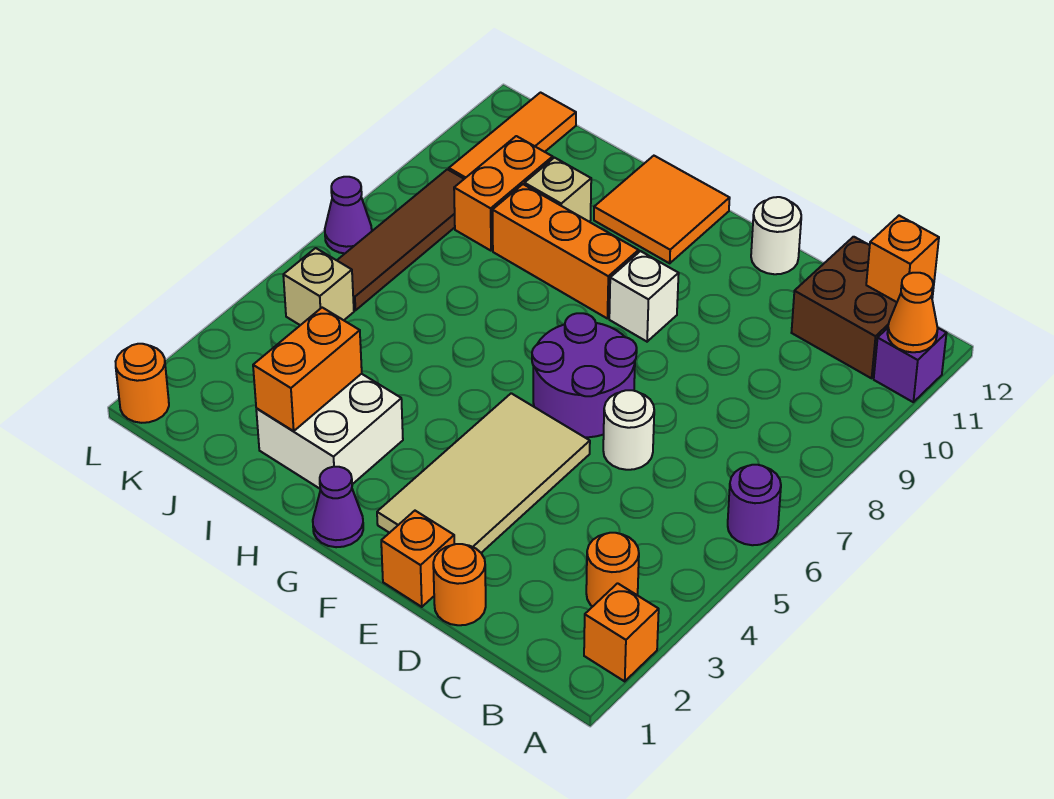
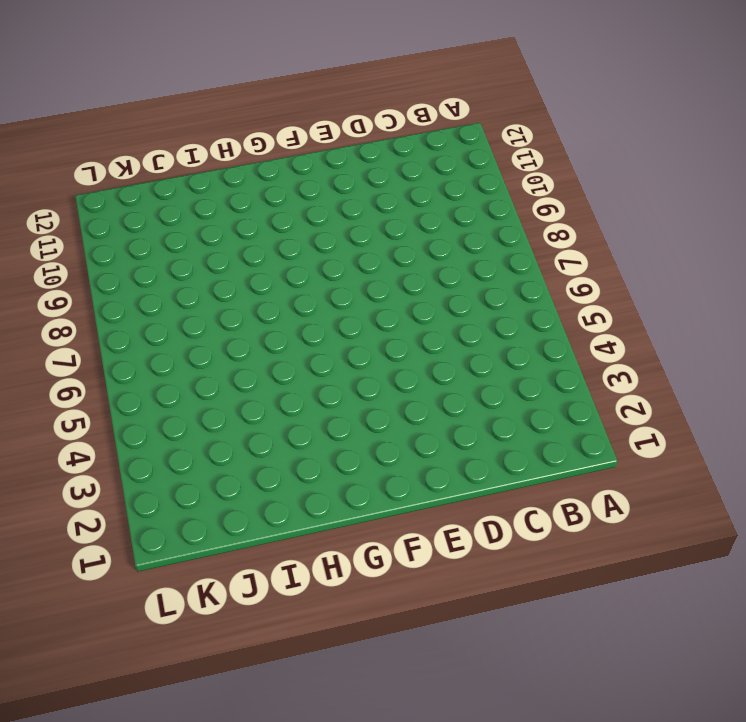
none -> orange brick A2 level 1
none -> purple round brick A6 level 1
none -> purple brick A11 level 1

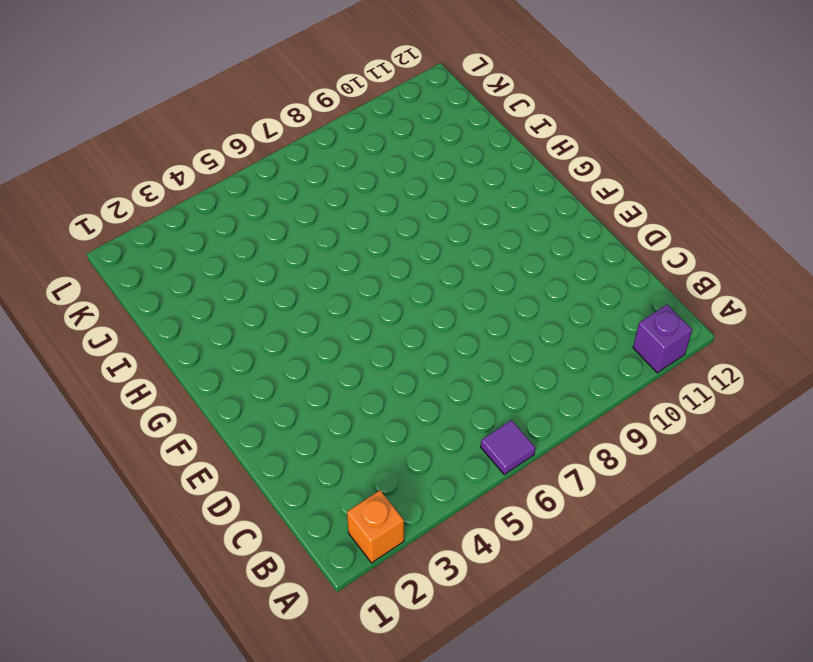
purple tile A6 level 1 -> purple round brick A6 level 1
none -> orange round brick B3 level 1
none -> brown brick B11:C12 level 1
none -> orange round brick D1 level 1

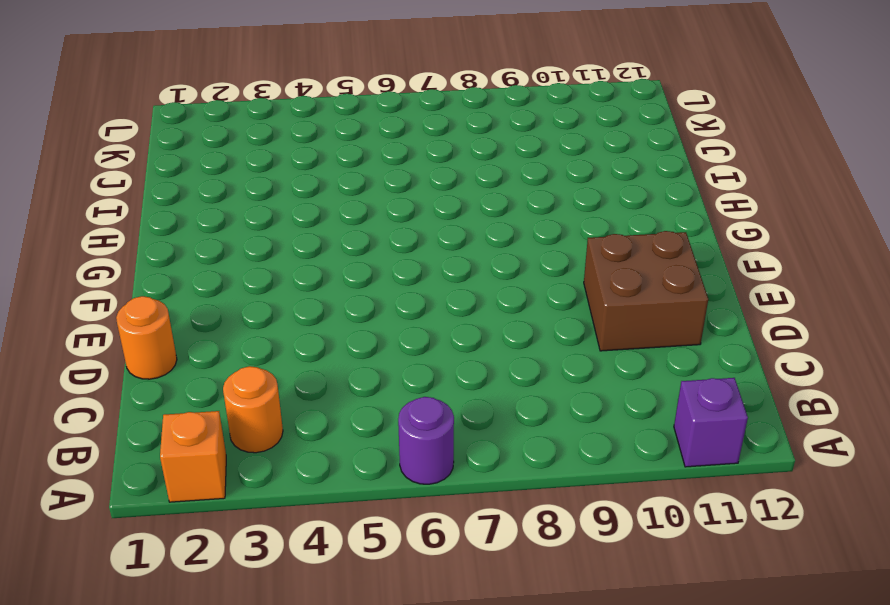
brown brick D10:E11 level 1 -> brown brick B11:C12 level 1
none -> white round brick D6 level 1
none -> orange brick E1 level 1
none -> tan tile E2:F5 level 1

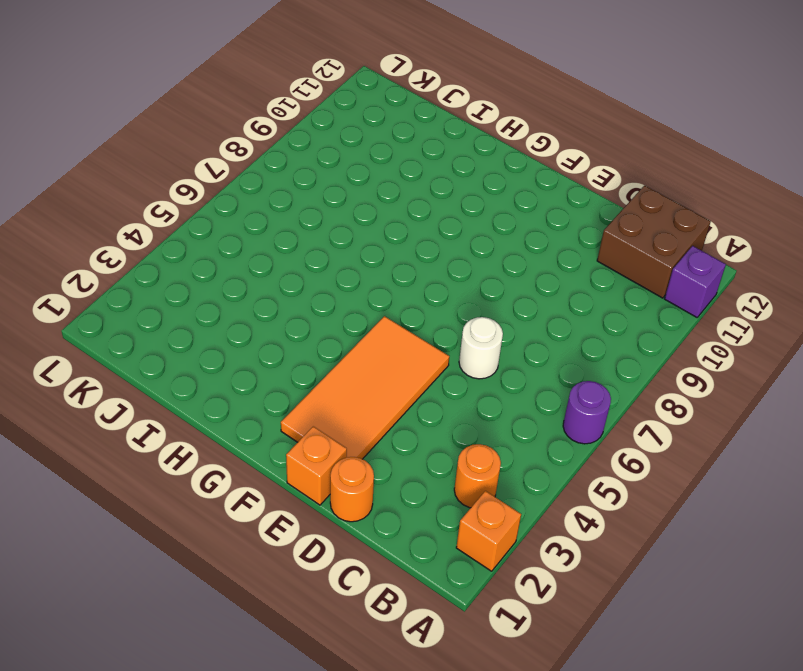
orange tile E2:F5 level 1 -> tan tile E2:F5 level 1
none -> purple round brick E6:F7 level 1
none -> white round brick E12 level 1
none -> white brick F9 level 1

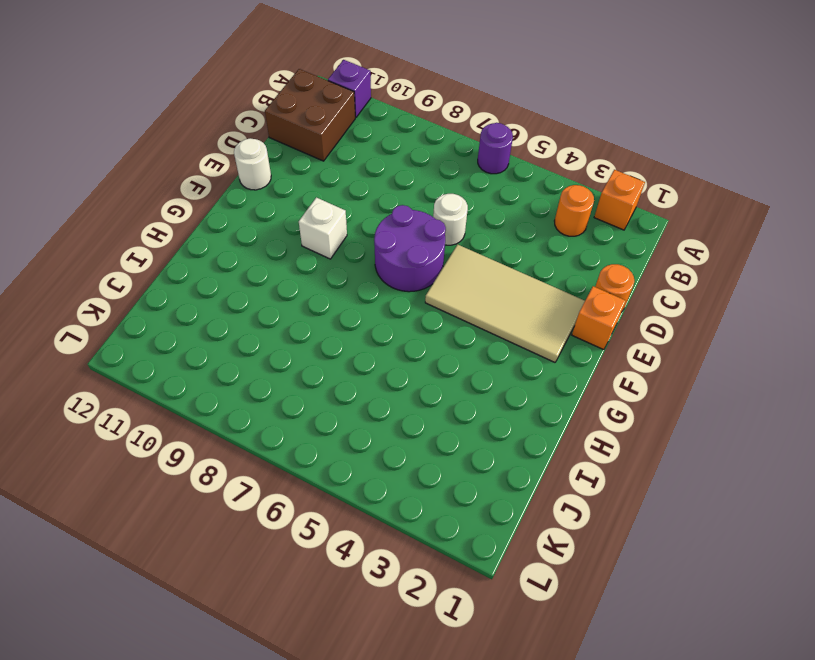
none -> purple cone G1 level 1
none -> orange brick G9:I9 level 1
none -> orange tile G11:H12 level 1

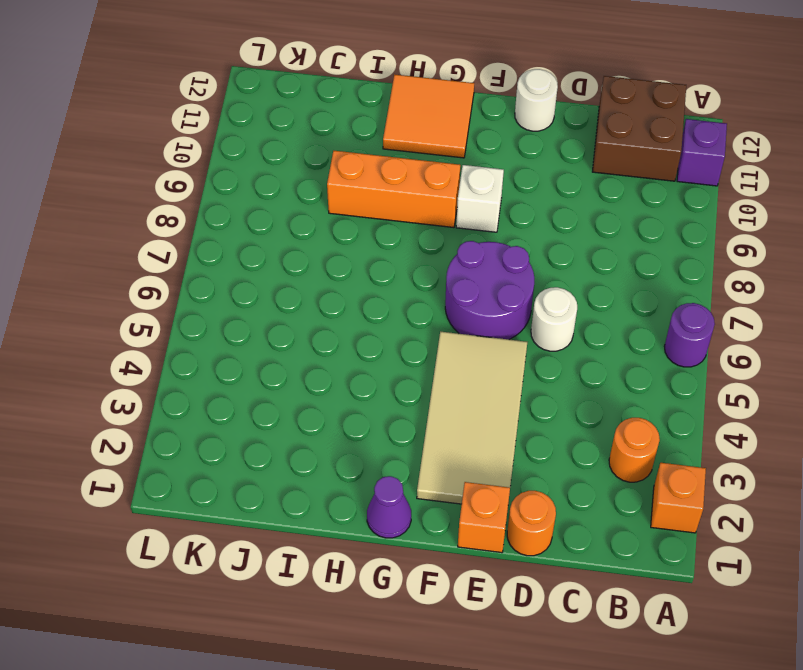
none -> white brick H2:I3 level 1
none -> tan brick I10 level 1
none -> orange brick J9:J10 level 1

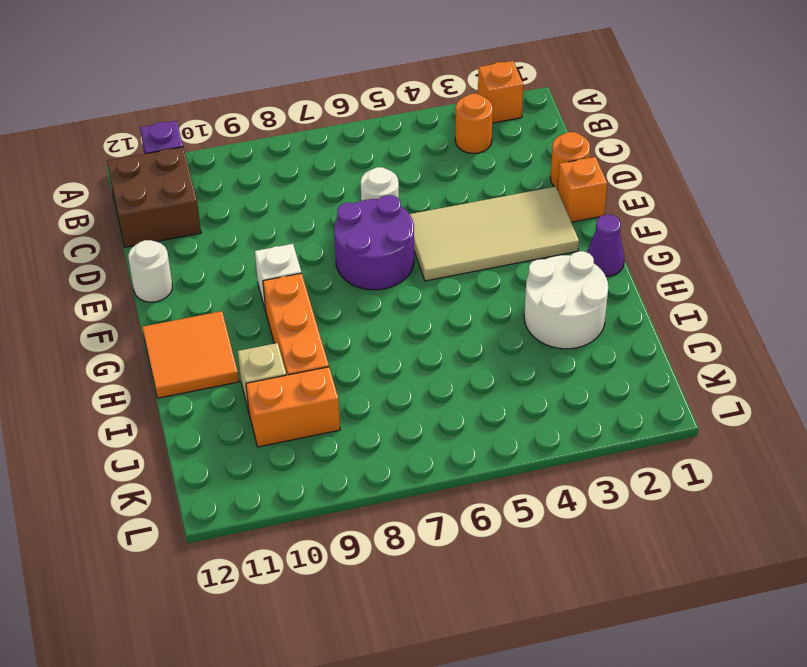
white round brick H2:I3 level 1 -> white brick H2:I3 level 1
none -> purple round brick A6 level 1
none -> tan brick K5 level 1
none -> brown tile K6:K9 level 1

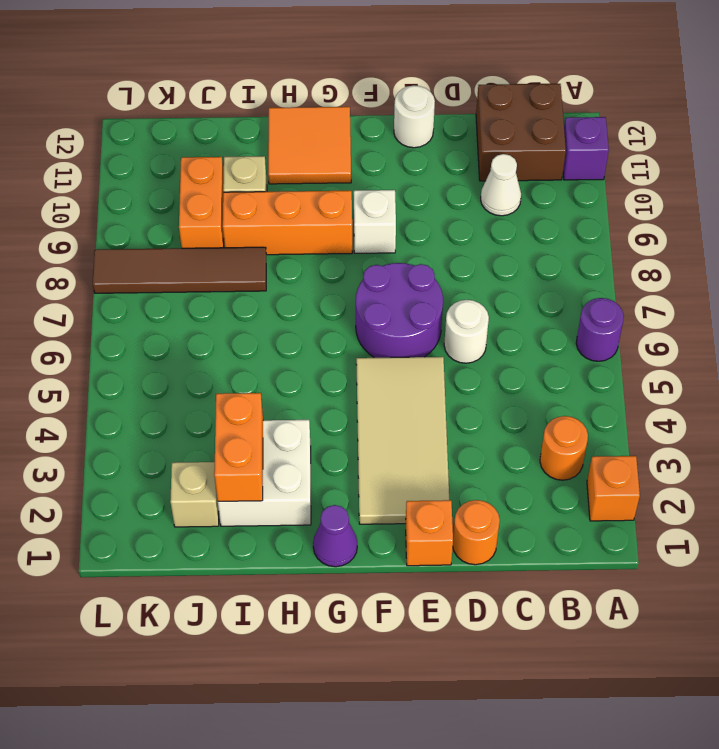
white cone C10 level 1 -> none
brown tile I8:L8 level 1 -> brown tile K6:K9 level 1
tan brick J2 level 1 -> tan brick K5 level 1
none -> orange tile K10:K12 level 1
none -> orange round brick L1 level 1
none -> purple cone L7 level 1

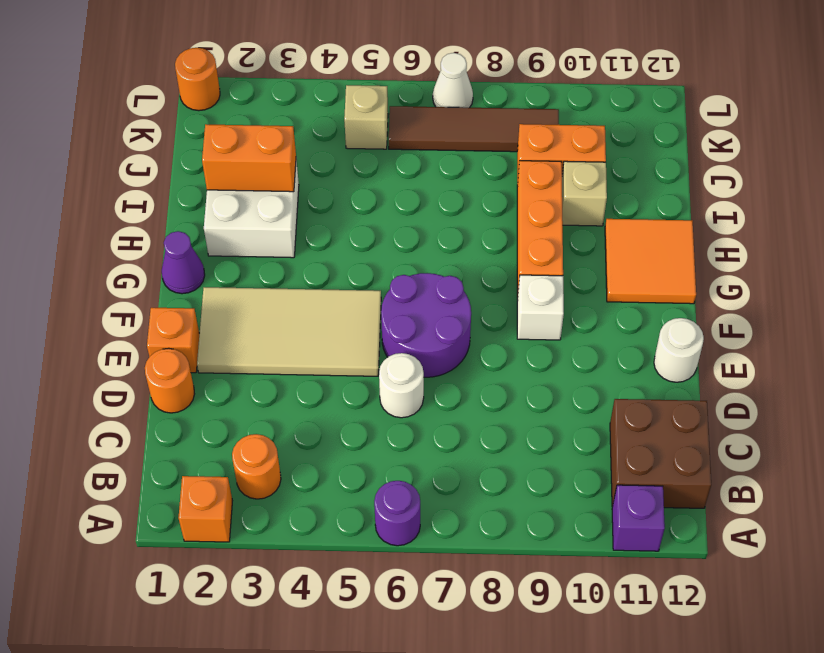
white cone L7 level 1 -> purple cone L7 level 1
none -> orange tile K10:K12 level 1
none -> orange cone A11 level 2
none -> orange brick B12 level 2

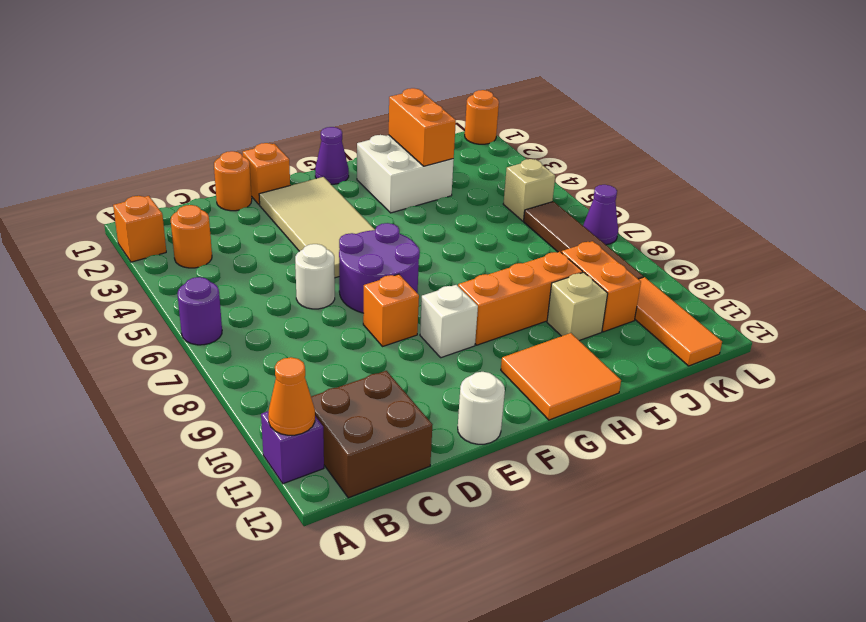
orange brick E8 level 1 -> orange brick B12 level 2

